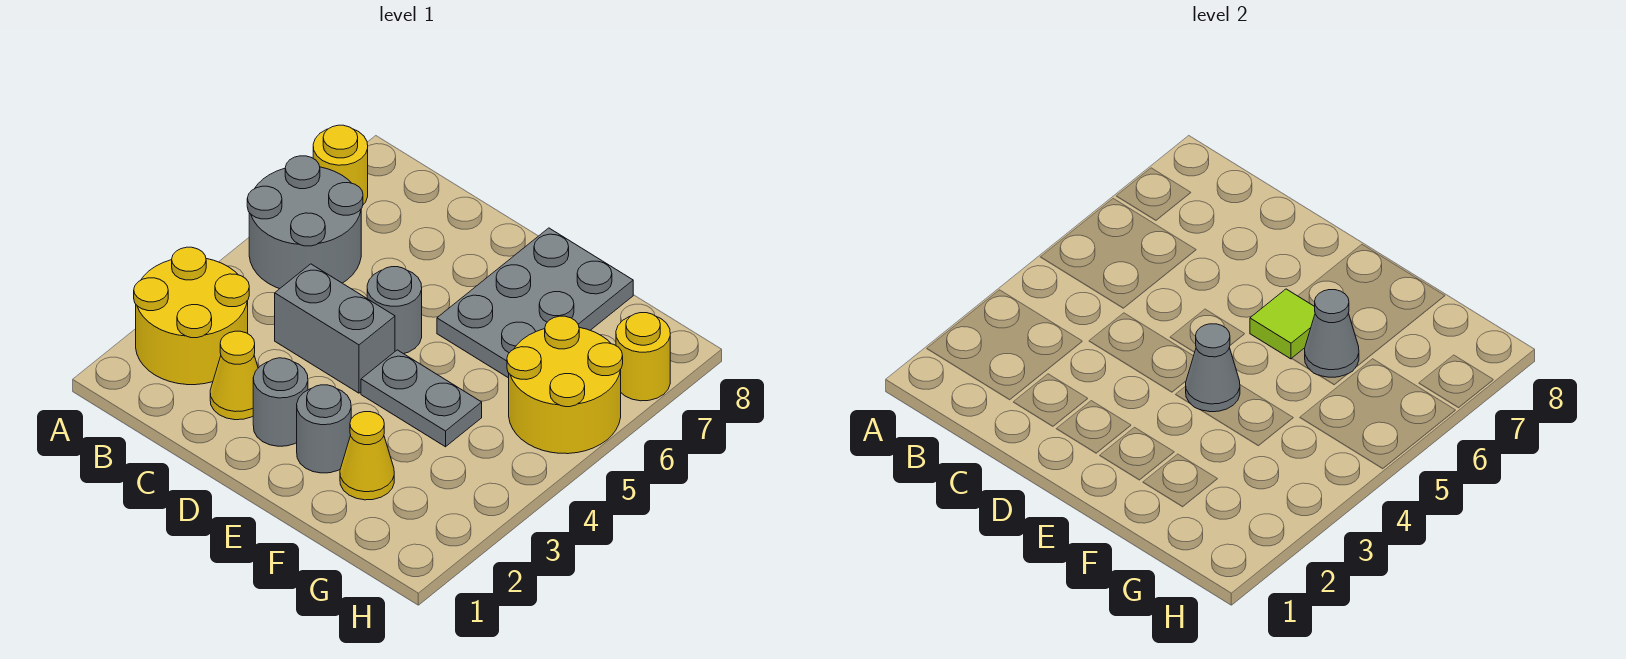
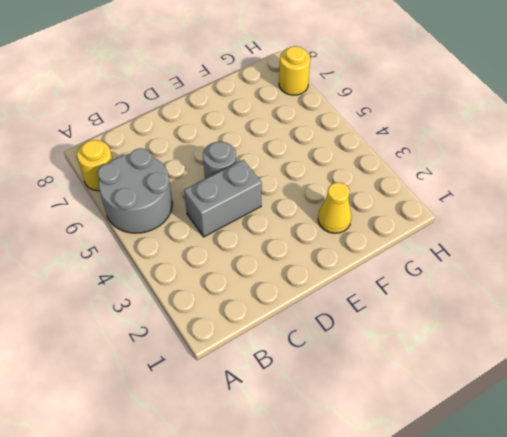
none -> yellow round brick A2:B3 level 1
none -> yellow cone C2 level 1
none -> grey round brick D2 level 1

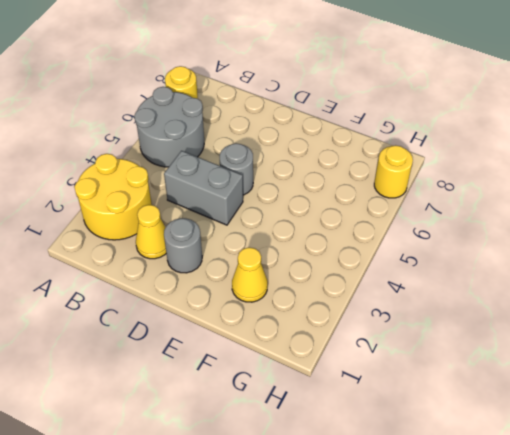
none -> grey round brick E2 level 1
none -> grey plate E4:F4 level 1
none -> grey plate E6:F8 level 1

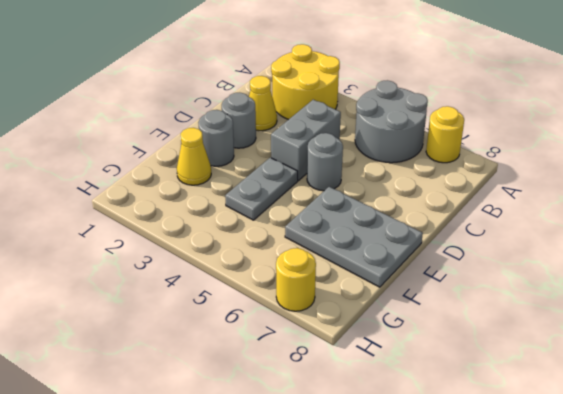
none -> yellow round brick G5:H6 level 1
none -> grey cone E4 level 2
none -> lime tile E6 level 2

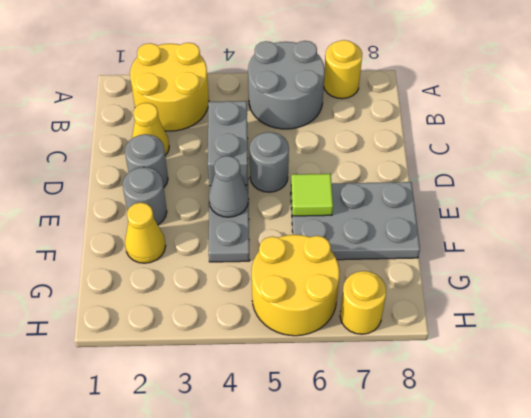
none -> grey cone F6 level 2

